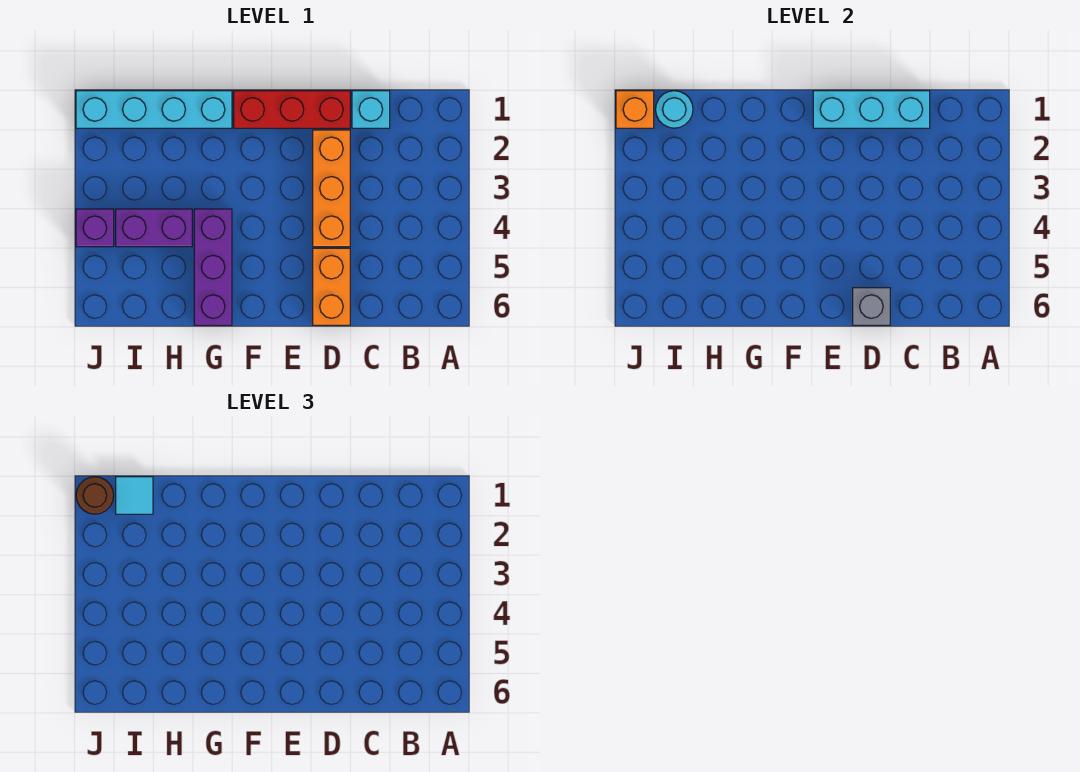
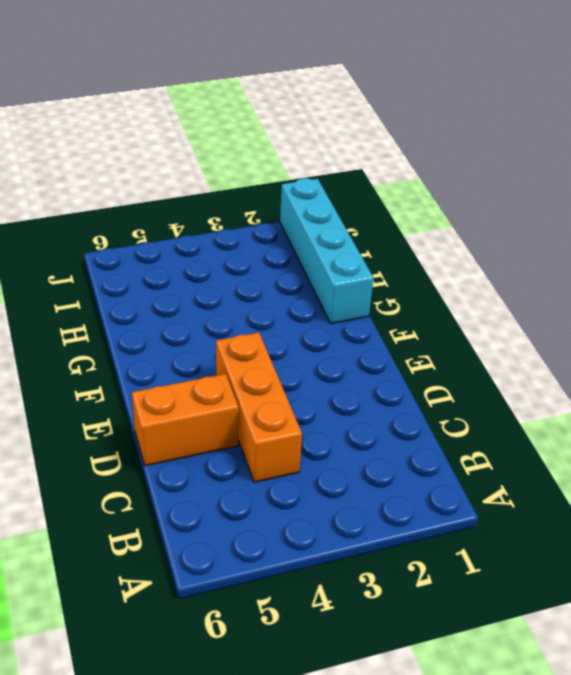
orange brick C4:E4 level 1 -> orange brick D2:D4 level 1
none -> cyan brick C1 level 1
none -> red brick D1:F1 level 1
none -> purple brick G4:G6 level 1

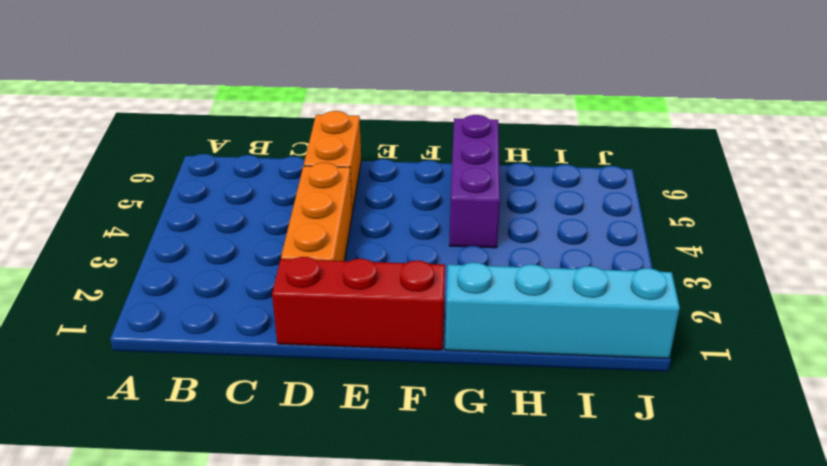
none -> cyan brick C1 level 1
none -> purple brick H4:I4 level 1
none -> purple brick J4 level 1

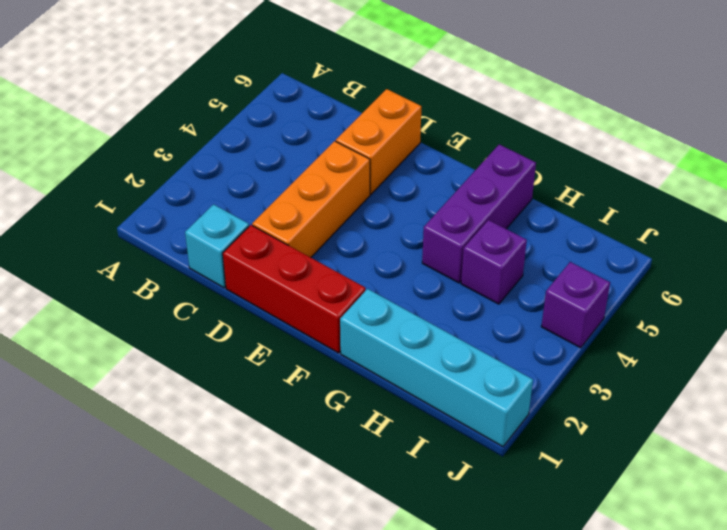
purple brick H4 level 1 -> purple brick H4:I4 level 1
none -> cyan brick C1:E1 level 2
none -> grey brick D6 level 2
none -> cyan round brick I1 level 2

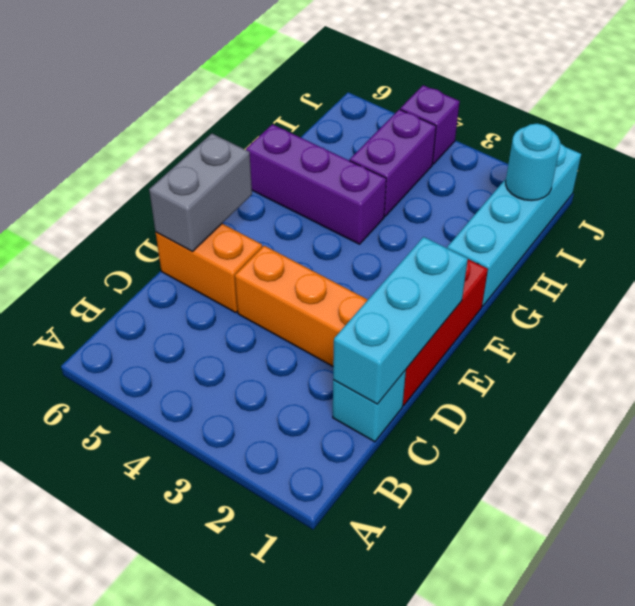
grey brick D6:E6 level 2 -> grey brick D6 level 2
none -> orange brick J1 level 2
none -> cyan tile I1 level 3
none -> brown round brick J1 level 3

